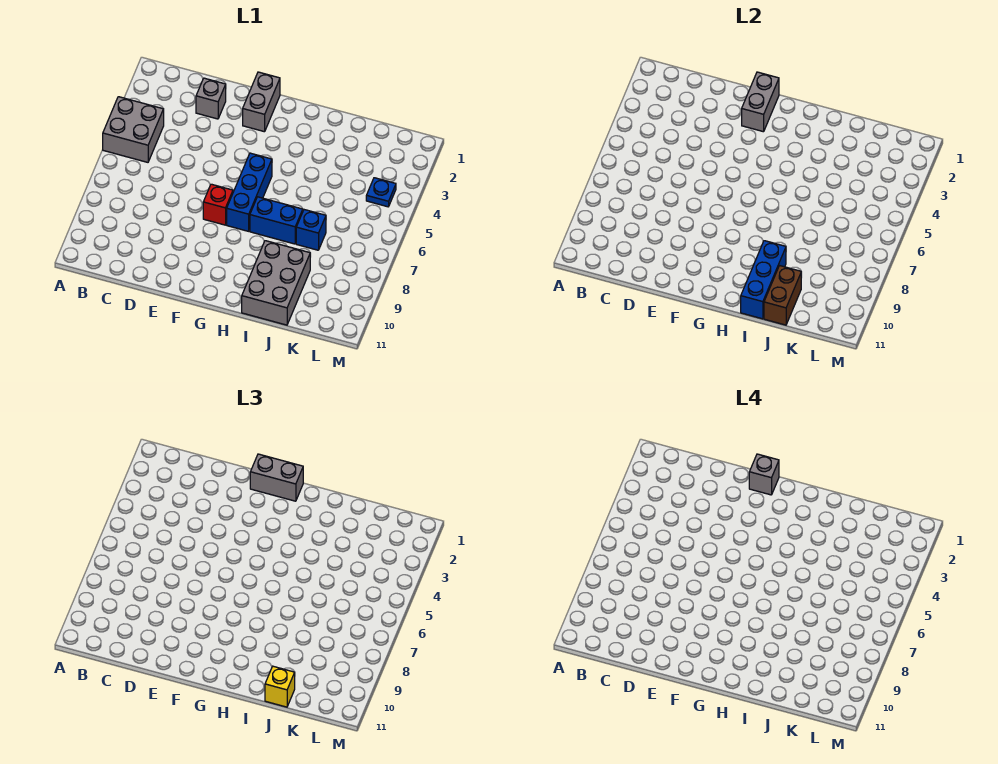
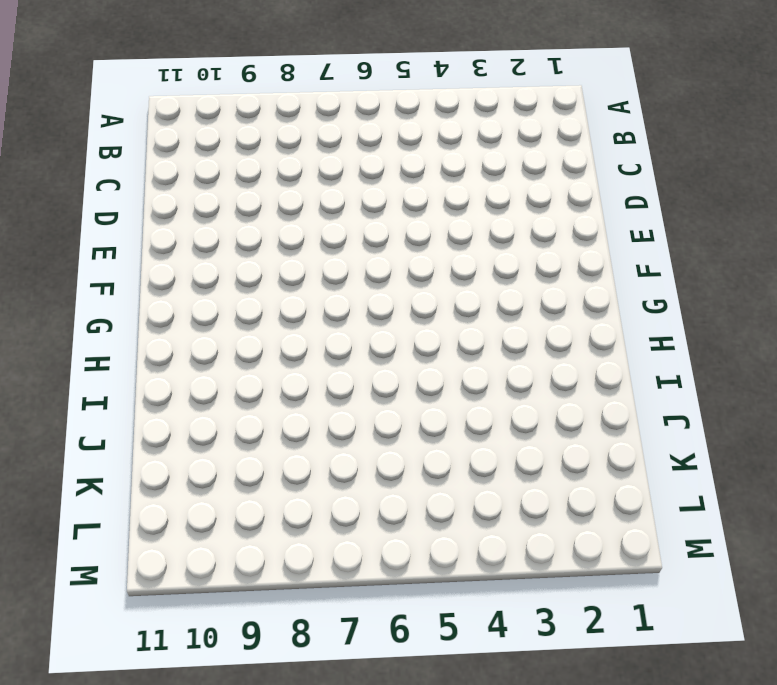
none -> grey brick A4:B5 level 1
none -> grey brick D2 level 1
none -> grey brick F1:F2 level 1

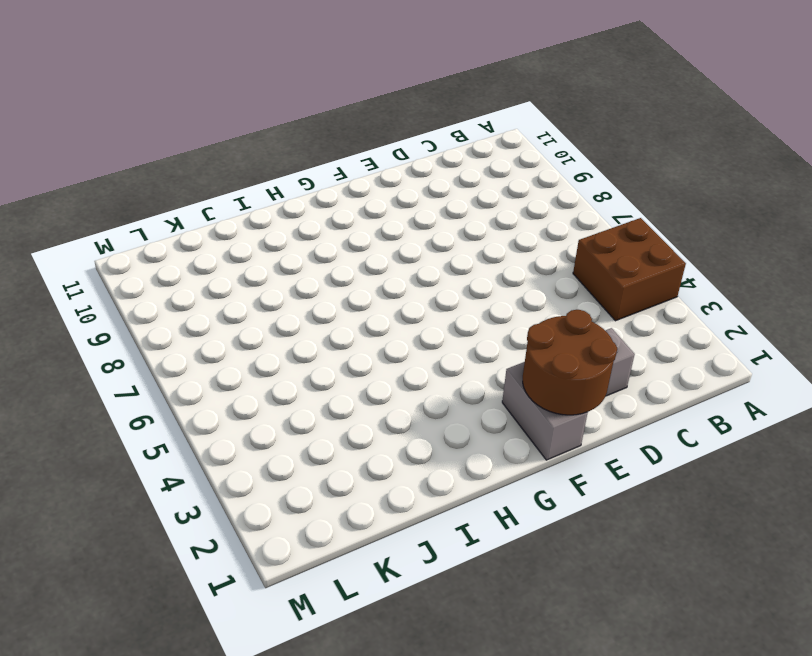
brown brick A4:B5 level 1 -> grey brick A4:B5 level 1
brown round brick E1:F2 level 2 -> grey brick F1:F2 level 2
none -> red brick F7 level 1
none -> blue brick G5:G7 level 1
none -> blue brick H7:I7 level 1

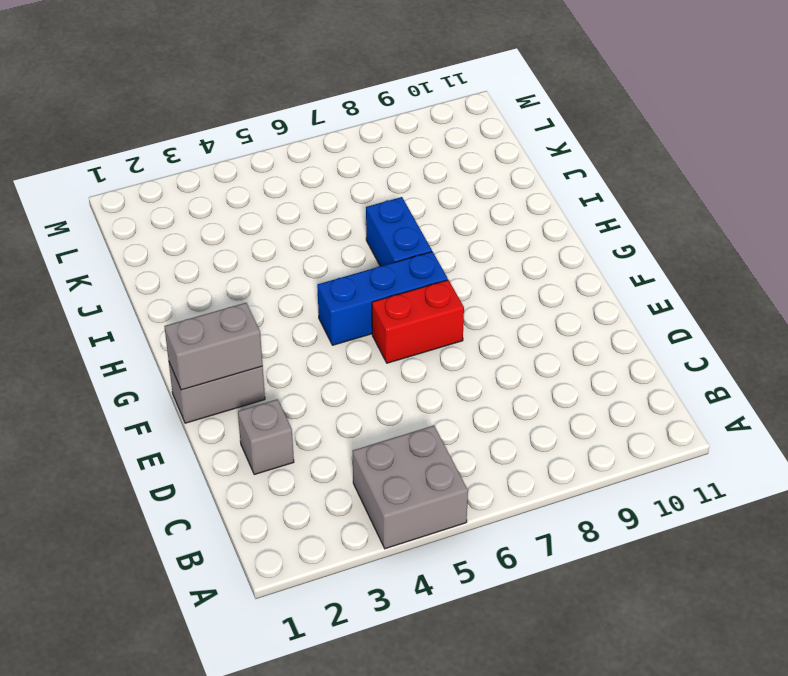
red brick F6:F7 level 1 -> red brick F7 level 1
none -> grey brick I9:J11 level 1
none -> blue brick J7 level 1
none -> blue plate L4 level 1

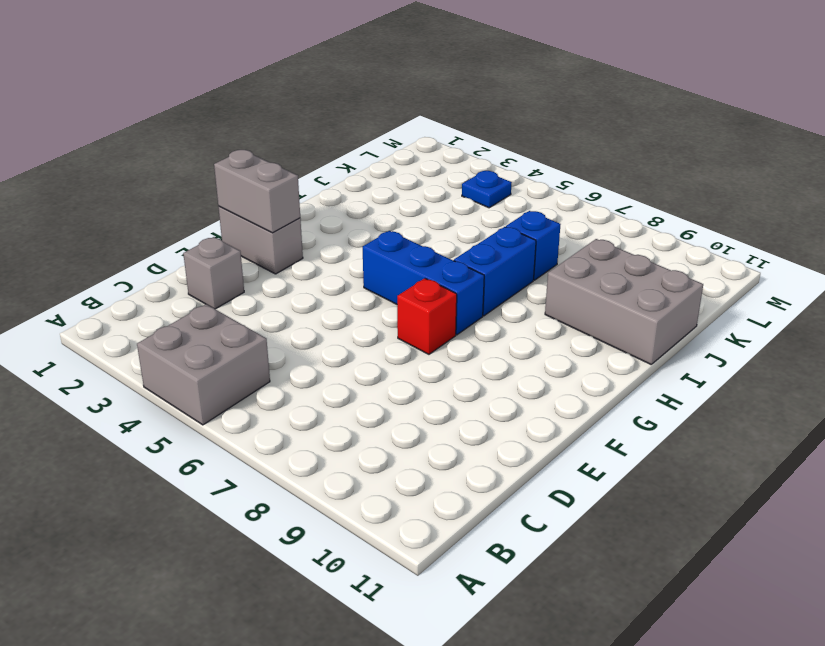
none -> blue brick I9:I11 level 2
none -> brown brick J10:J11 level 2
none -> grey brick F1:G1 level 3

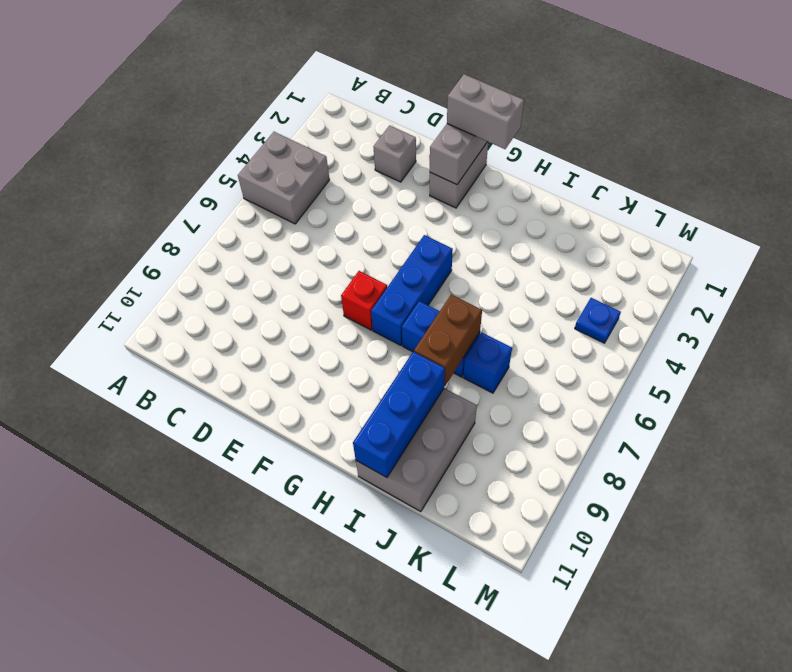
brown brick I7:I8 level 2 -> brown brick J10:J11 level 2
none -> yellow brick J11 level 3
none -> grey brick F1 level 4

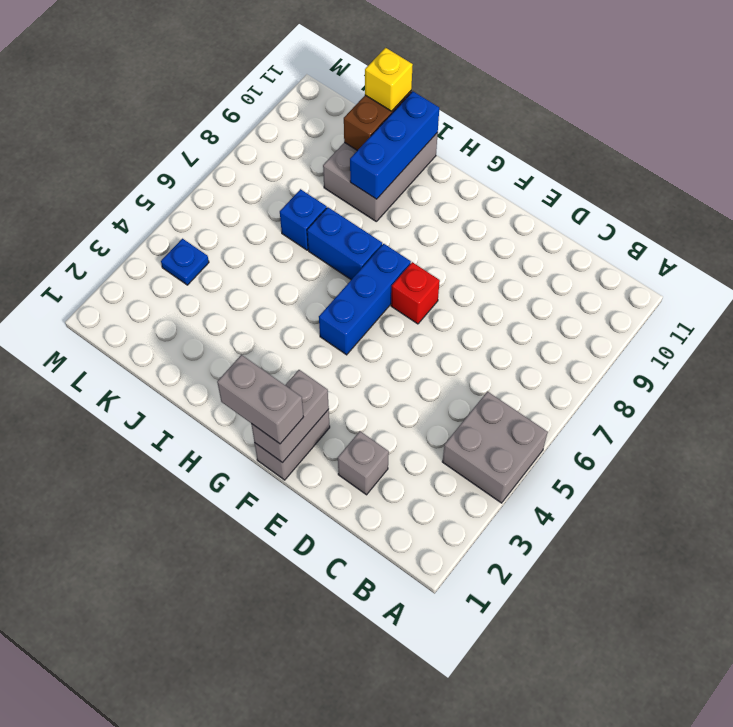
none -> grey brick F1 level 4

